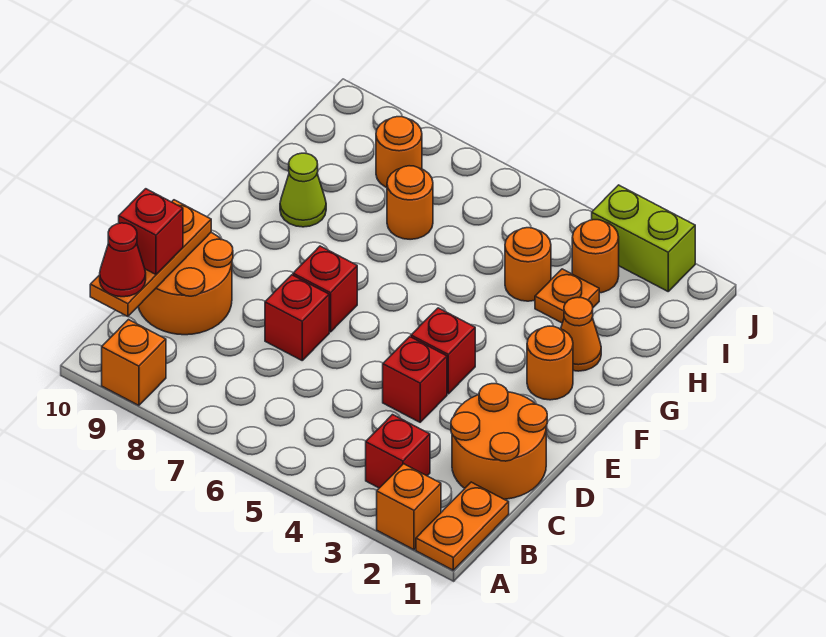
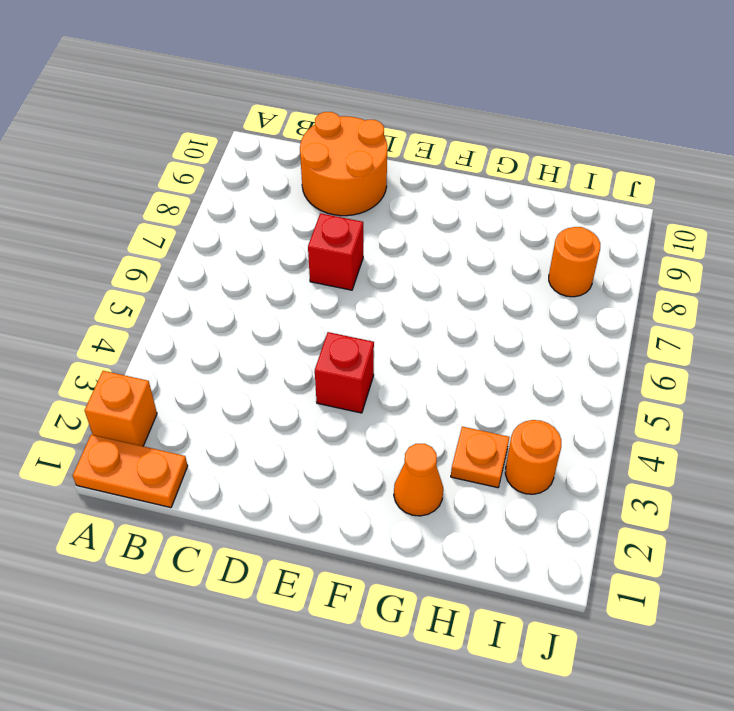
none -> orange brick A9 level 1
none -> red brick B3 level 1
none -> orange round brick C1:D2 level 1

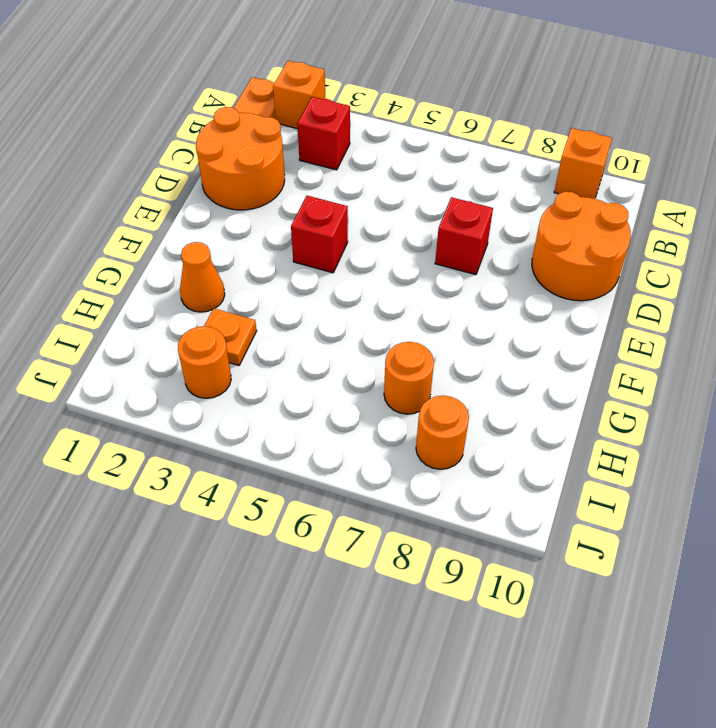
none -> red brick D4 level 1
none -> red brick E7 level 1
none -> orange round brick F2 level 1

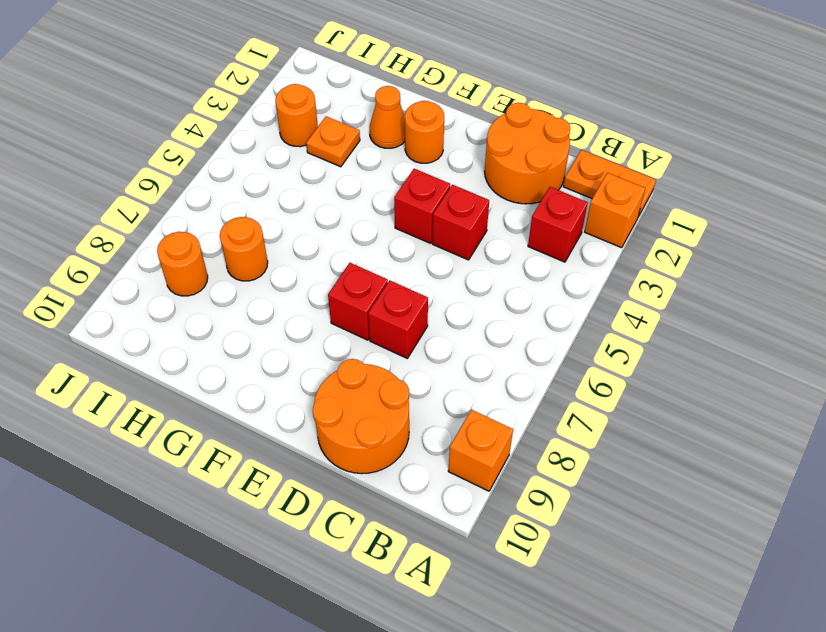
none -> lime cone G9 level 1
none -> orange round brick H4 level 1
none -> lime brick J2:J3 level 1

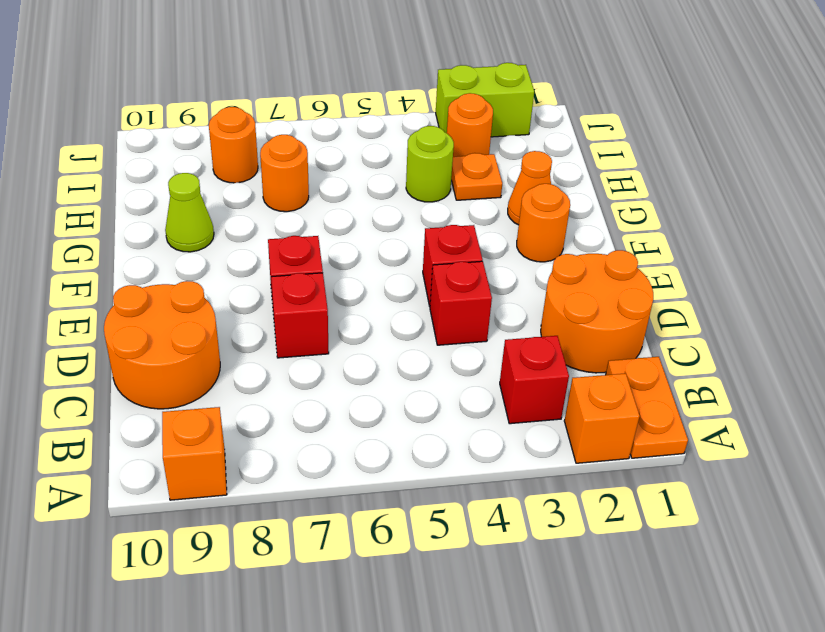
lime round brick H4 level 1 -> orange round brick H4 level 1
none -> orange plate B10:D10 level 2
none -> red cone B10 level 3
none -> red brick C10 level 3

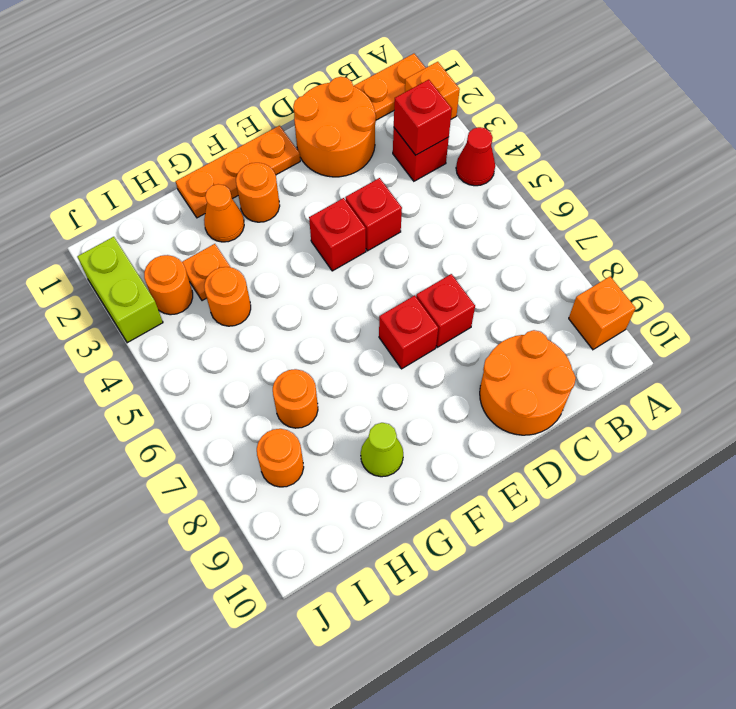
red cone A4 level 1 -> red cone B10 level 3
red brick B3 level 2 -> red brick C10 level 3
orange plate E1:G1 level 1 -> orange plate B10:D10 level 2

